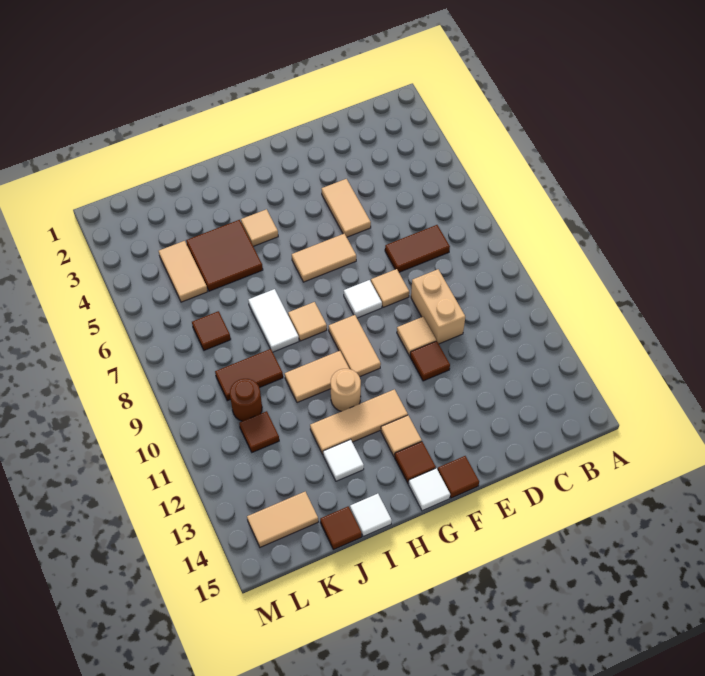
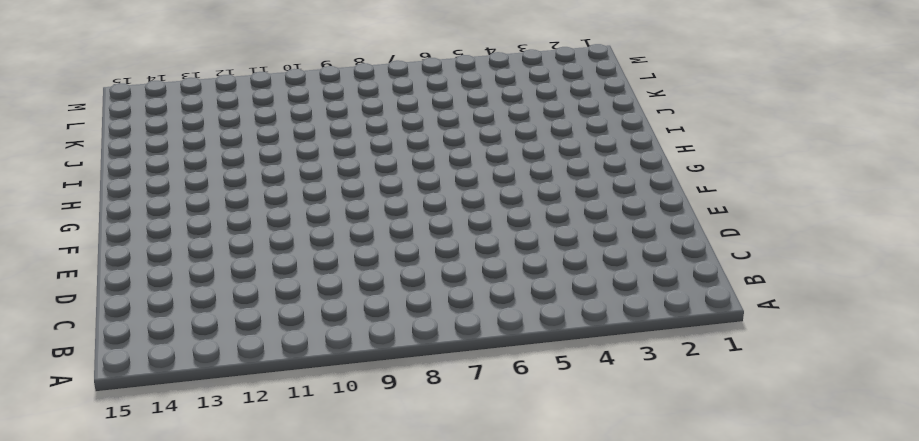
none -> brown tile C7:D7 level 1
none -> tan brick D9:D10 level 1
none -> tan tile E4:E5 level 1

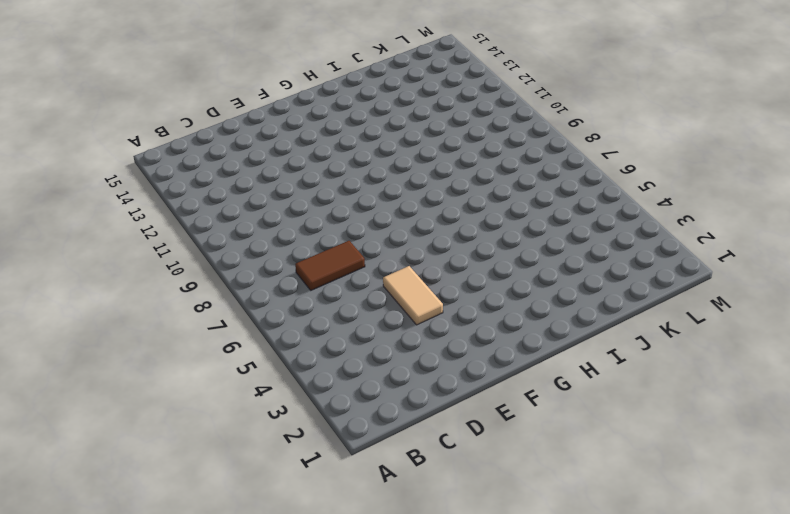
none -> tan brick D9:D10 level 1
none -> tan tile E8 level 1
none -> tan tile E10 level 1

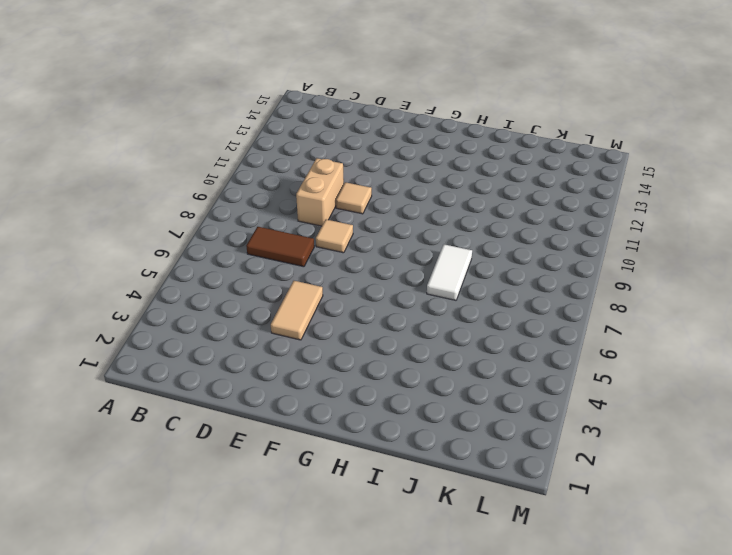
none -> brown tile E11 level 1
none -> tan tile F6:G6 level 1
none -> white tile F8 level 1

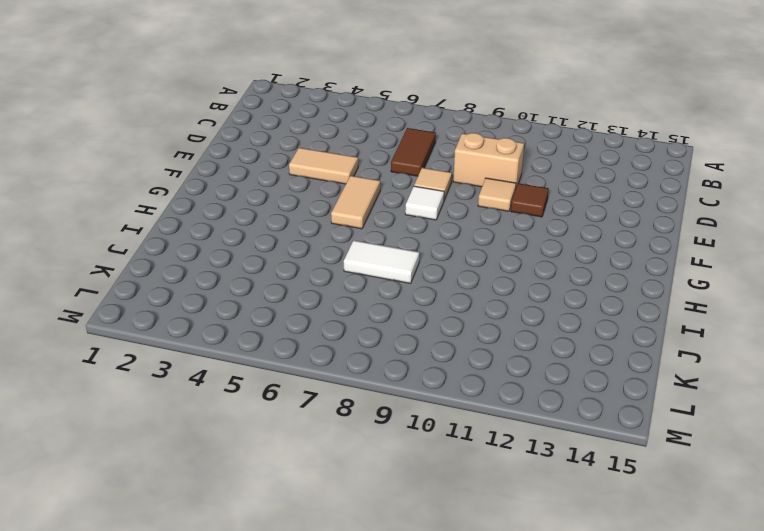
none -> brown tile F15 level 1
none -> tan tile G9:G10 level 1
none -> tan tile G12:I12 level 1

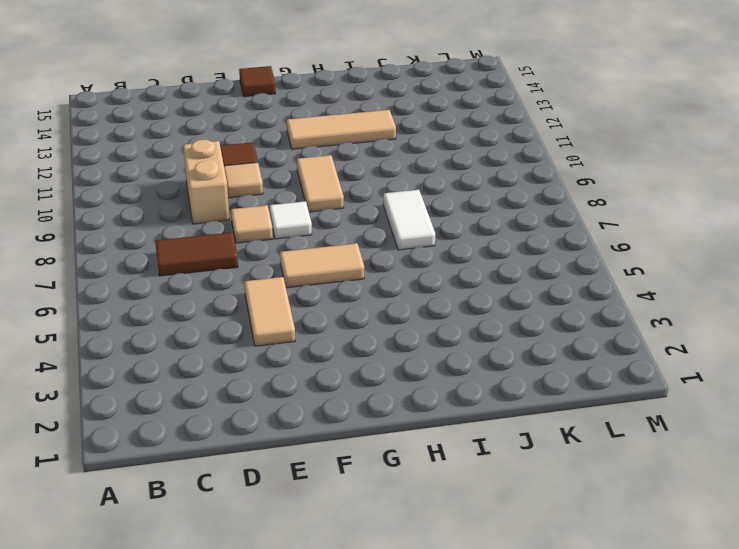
none -> tan tile G13 level 1
none -> brown tile G14 level 1
none -> white tile G15 level 1

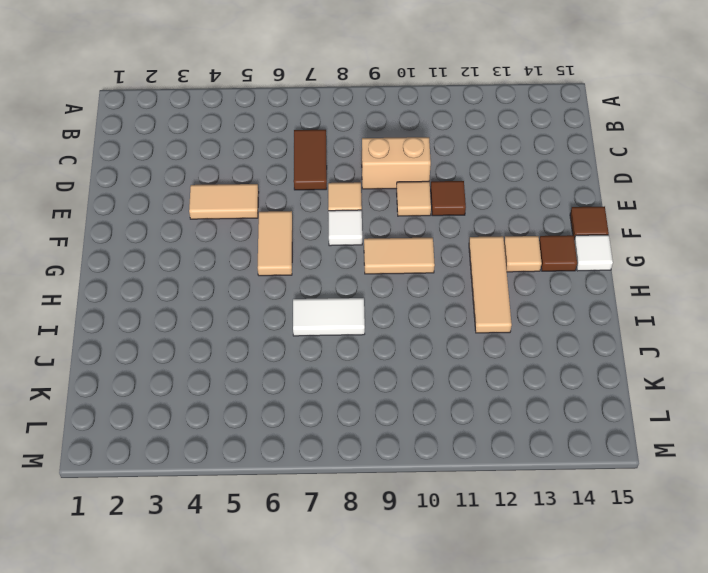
none -> tan tile H4 level 1
none -> tan tile H8 level 1
none -> tan tile H10:I10 level 1

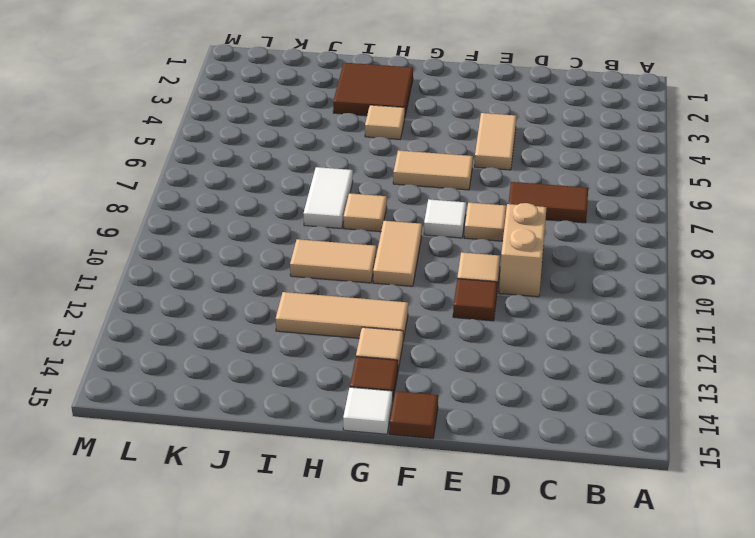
brown tile H2:I3 level 1 -> brown tile I4:J5 level 1
none -> tan round brick H11 level 1
none -> white tile I13 level 1
none -> white tile I15 level 1

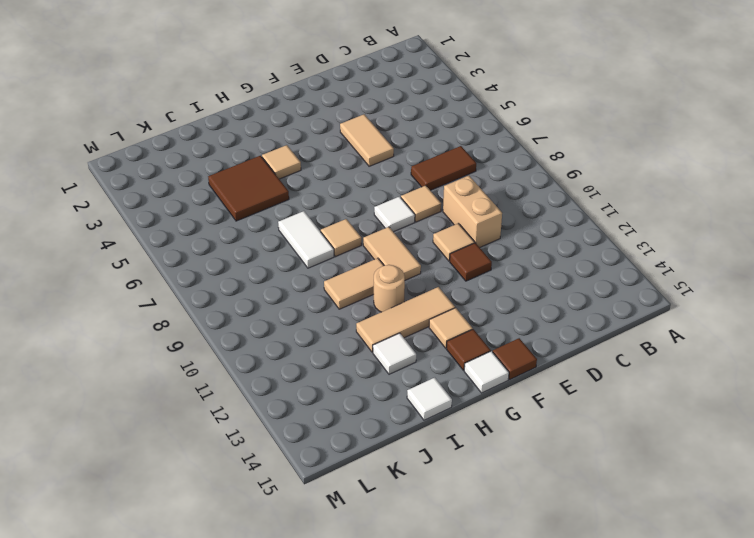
none -> tan tile F6:G6 level 1
none -> brown tile J9:K9 level 1
none -> brown tile J15 level 1

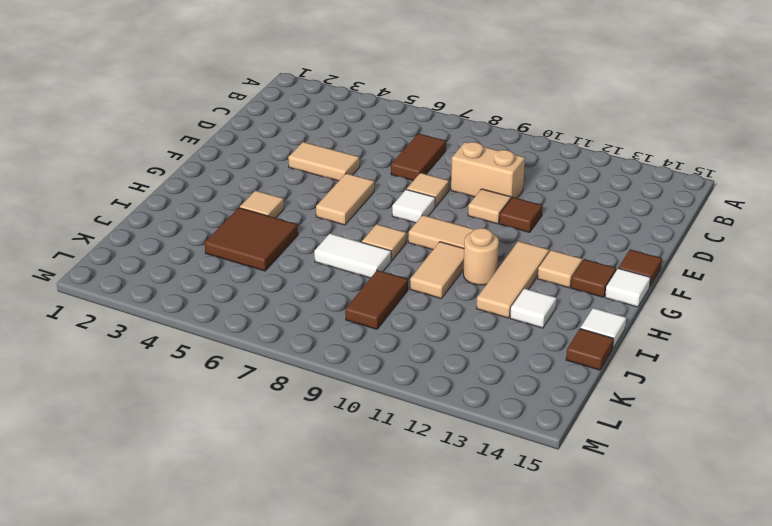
none -> tan tile K4:K5 level 1
none -> brown tile K7 level 1
none -> brown round brick K10 level 1

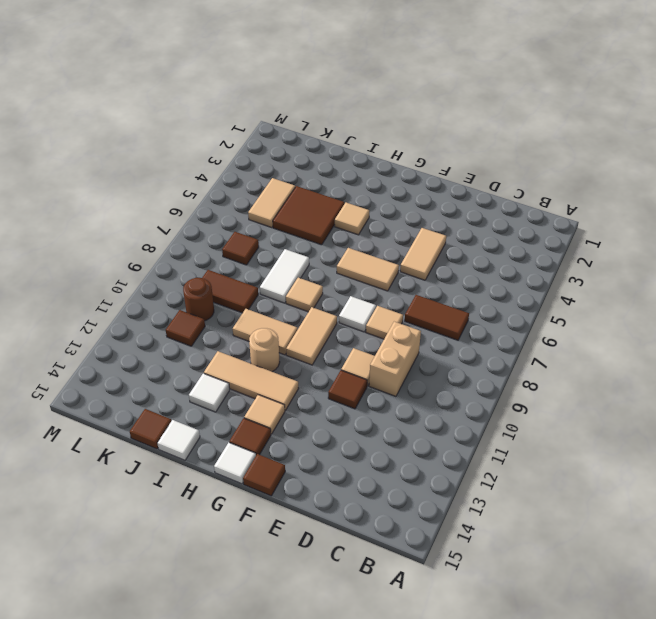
none -> tan tile K14:L14 level 1

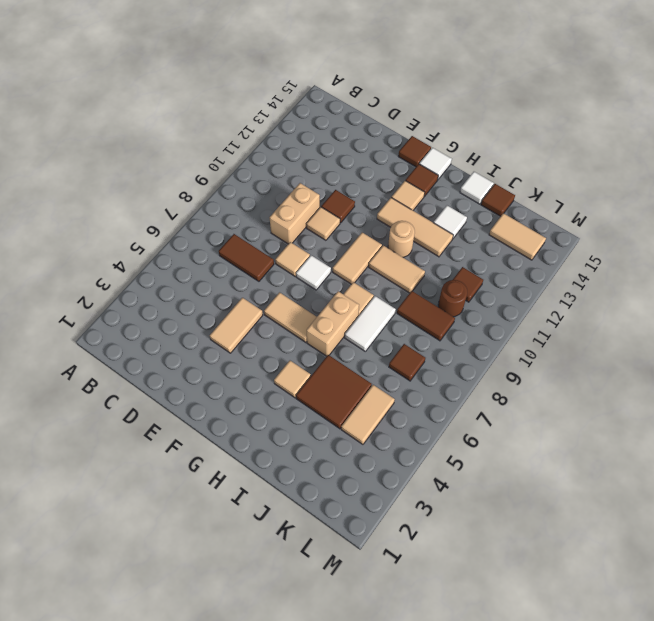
tan brick H6:H7 level 1 -> none

